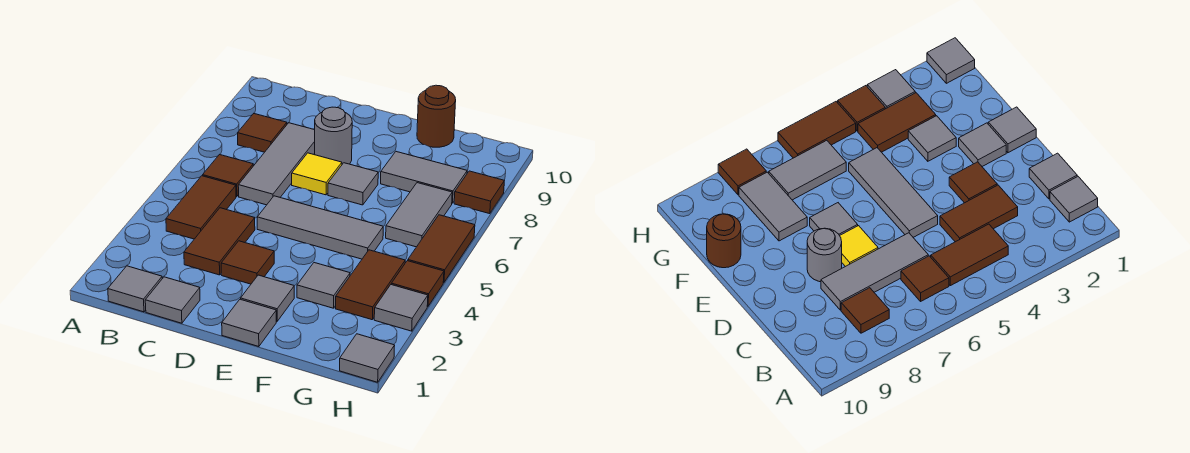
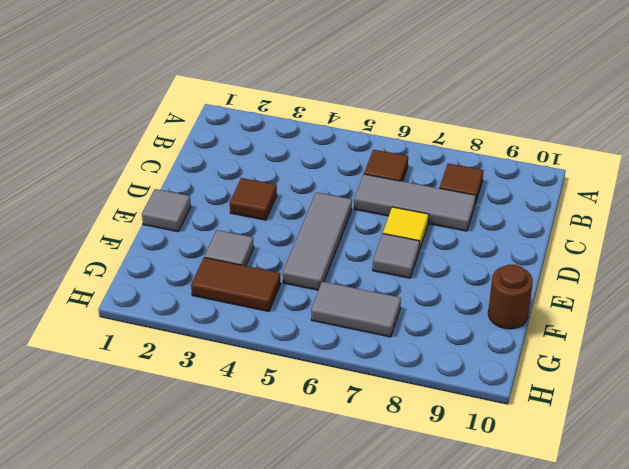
none -> grey tile B1 level 1
none -> brown tile B4:B5 level 1
none -> grey tile C1 level 1

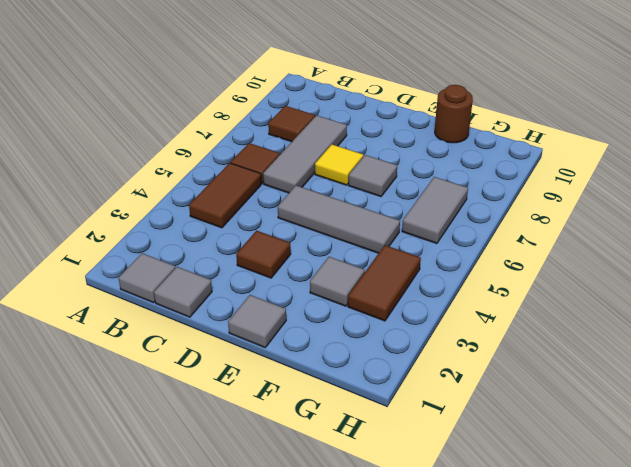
none -> brown tile C3:C4 level 1
none -> grey round brick D8 level 1
none -> grey tile E2 level 1

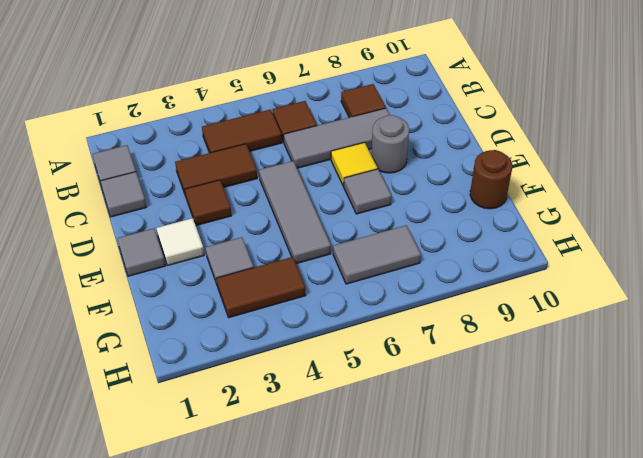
white tile E2 level 1 -> grey tile E2 level 1
none -> grey tile F8:G8 level 1
none -> grey tile H1 level 1
none -> grey tile H3 level 1

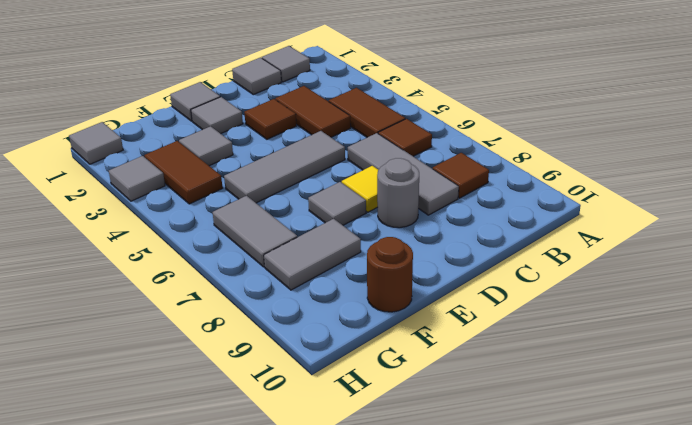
none -> brown tile H4 level 1
none -> brown tile H5:H6 level 1
none -> brown tile H8 level 1

